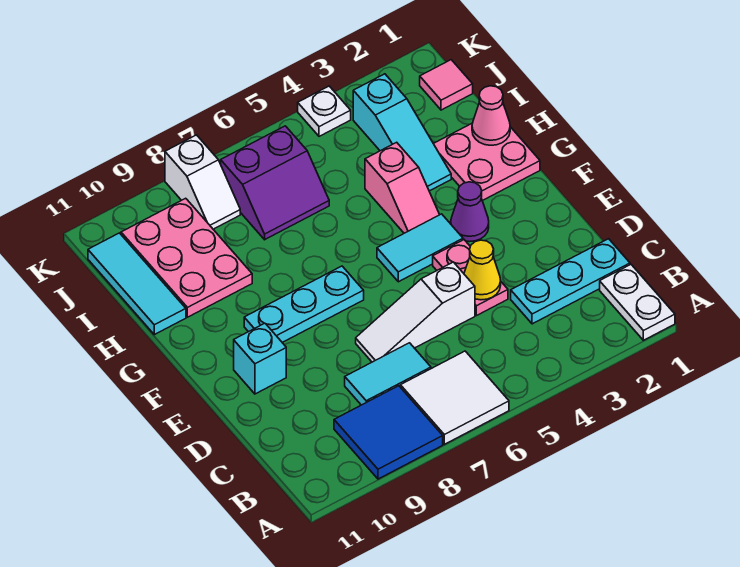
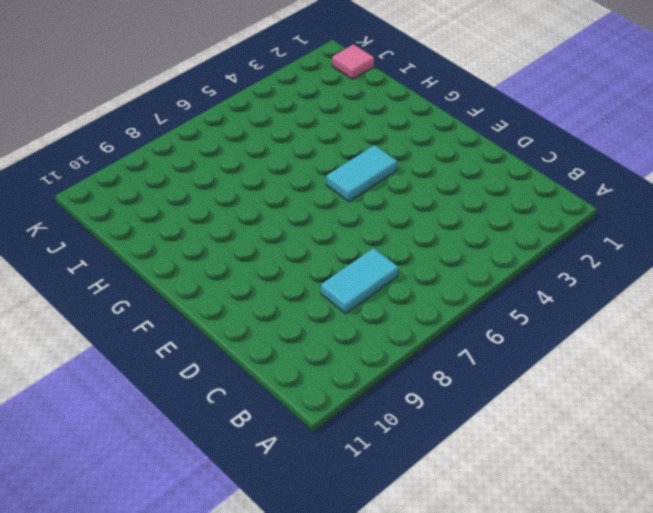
none -> white plate A1:B1 level 1
none -> white tile A6:B7 level 1
none -> blue tile A8:B9 level 1

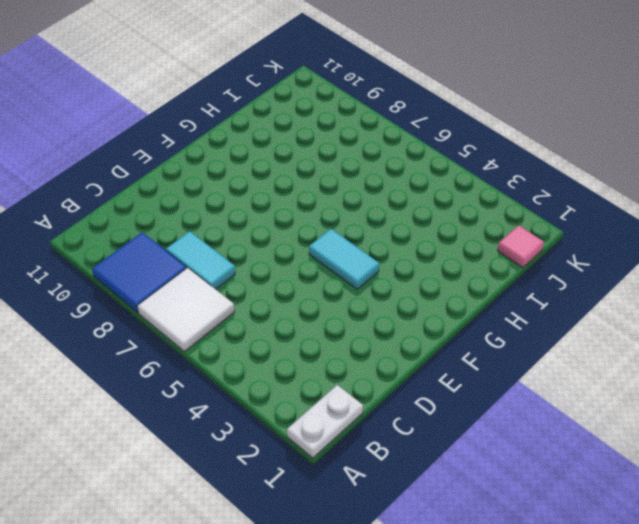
none -> cyan plate C1:C3 level 1
none -> pink plate D4:E4 level 1
none -> white slope D5:D7 level 1 top 5

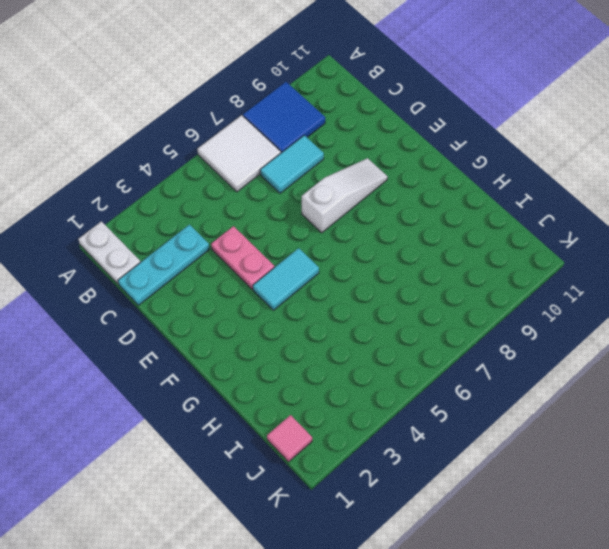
white slope E7:E9 level 1 top 7 -> white slope D5:D7 level 1 top 5
none -> cyan brick E10 level 1
none -> purple cone F3 level 1
none -> cyan plate F7:F9 level 1

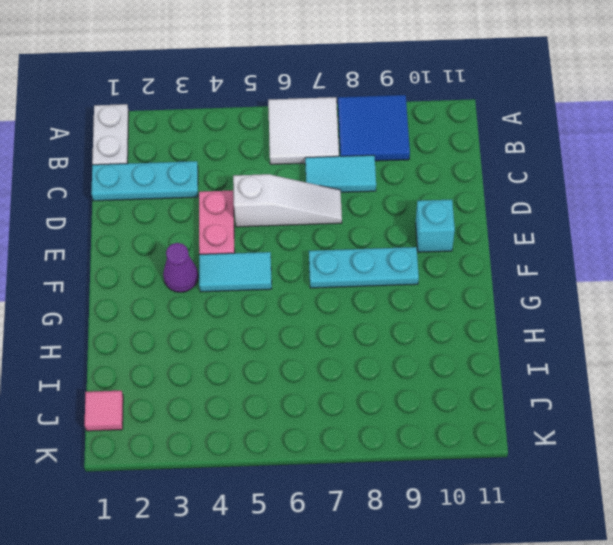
none -> pink plate G1:H2 level 1
none -> pink slope G4:H4 level 1 top H
none -> cyan slope H3:J3 level 1 top J

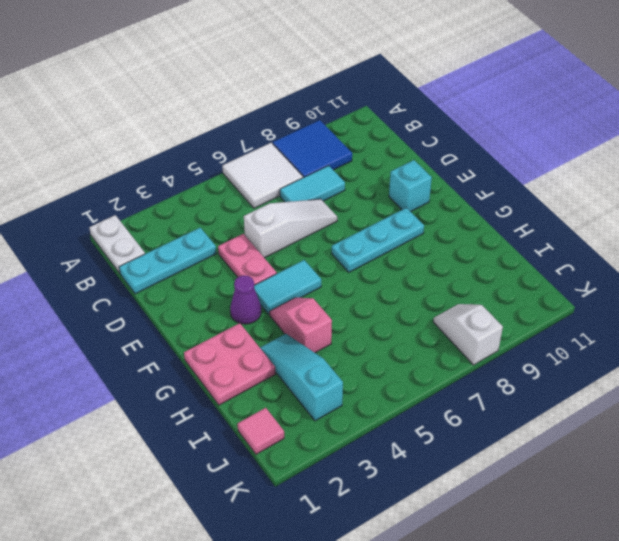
none -> pink plate H9:J10 level 1
none -> cyan tile H11:J11 level 1
none -> purple slope I6:J7 level 1 top J

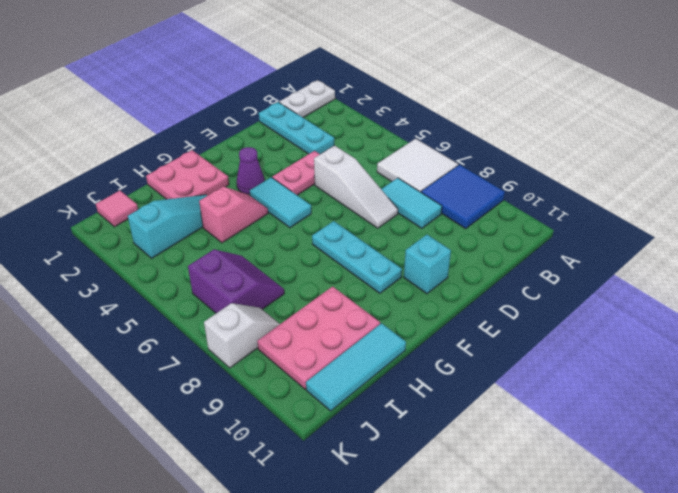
none -> white plate K4 level 1
none -> yellow cone D4 level 2
none -> pink cone H1 level 2

